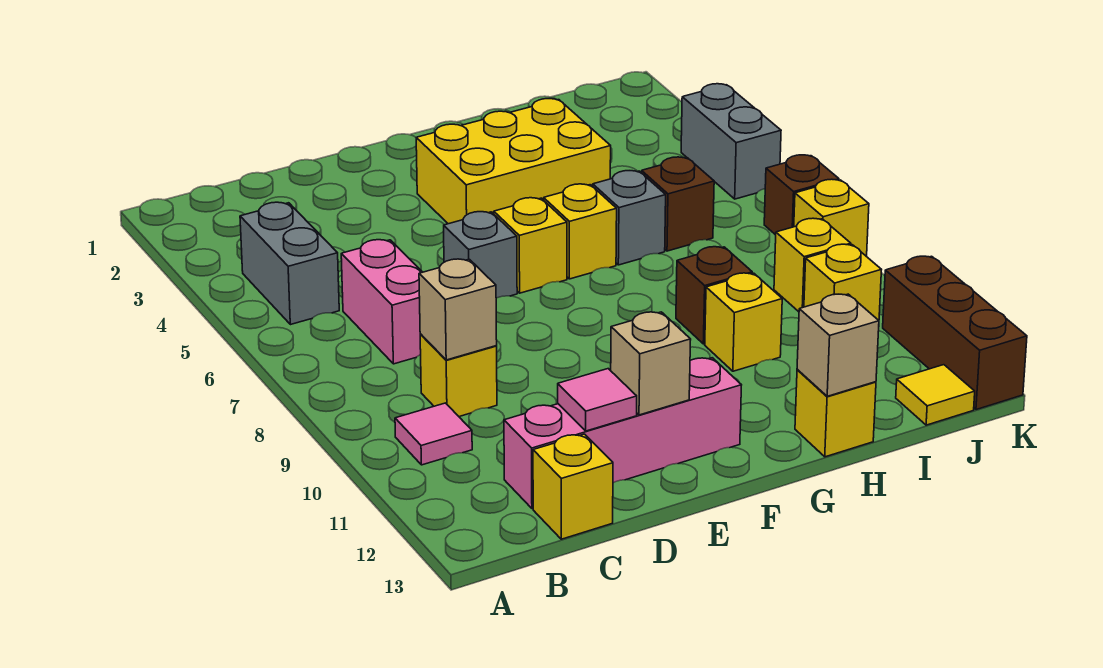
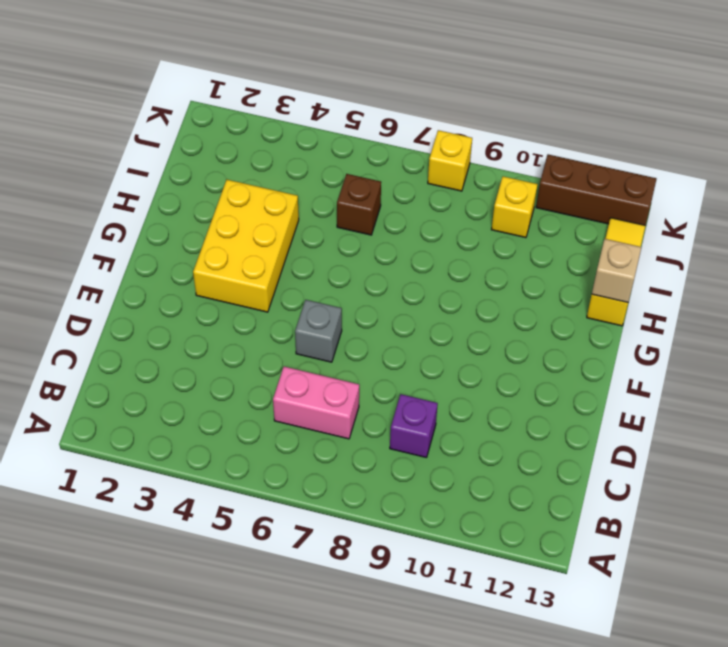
purple brick C9 level 1 -> yellow brick C9 level 1
none -> grey brick B4:B5 level 1
none -> pink tile B10 level 1
none -> pink brick C12:F12 level 1

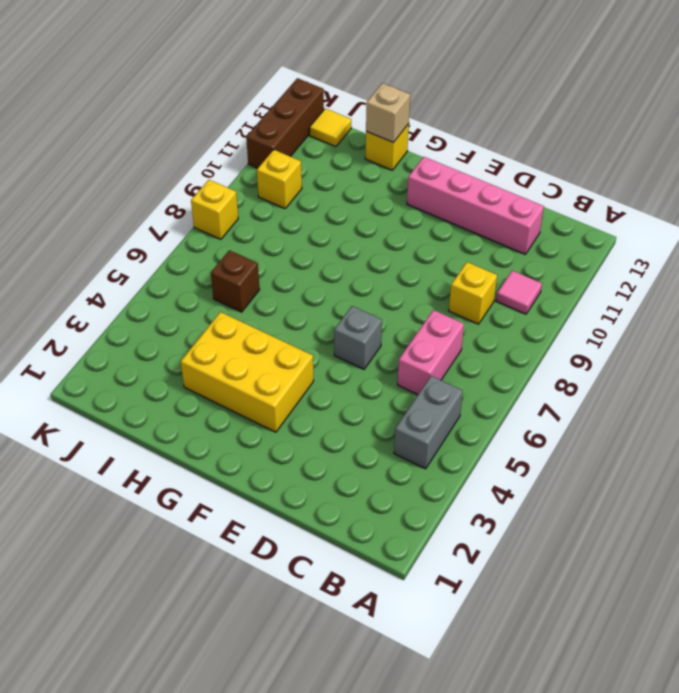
none -> yellow brick C13 level 1
none -> yellow brick F6 level 1
none -> yellow brick G6 level 1

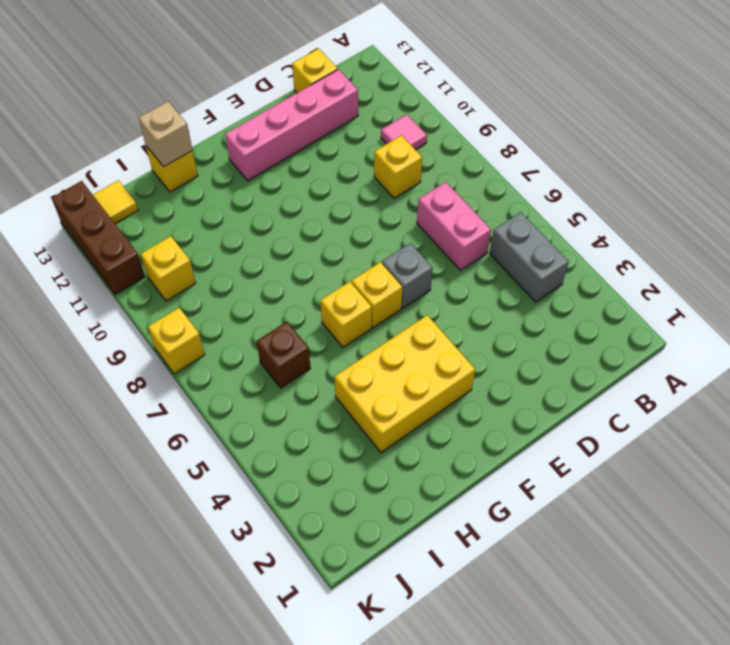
none -> grey brick H6 level 1
none -> brown brick H9 level 1
none -> yellow brick H10 level 1

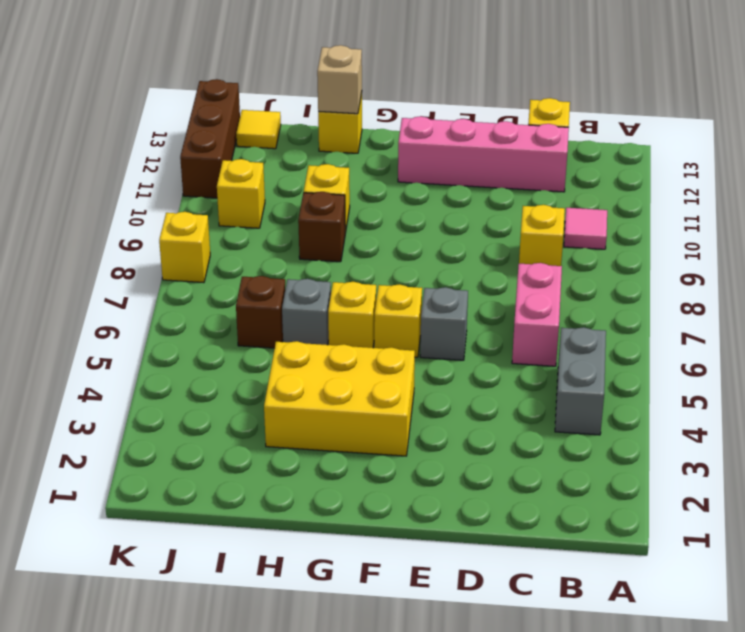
none -> yellow brick J9 level 1
none -> grey brick K4:K5 level 1
none -> brown brick K7 level 1

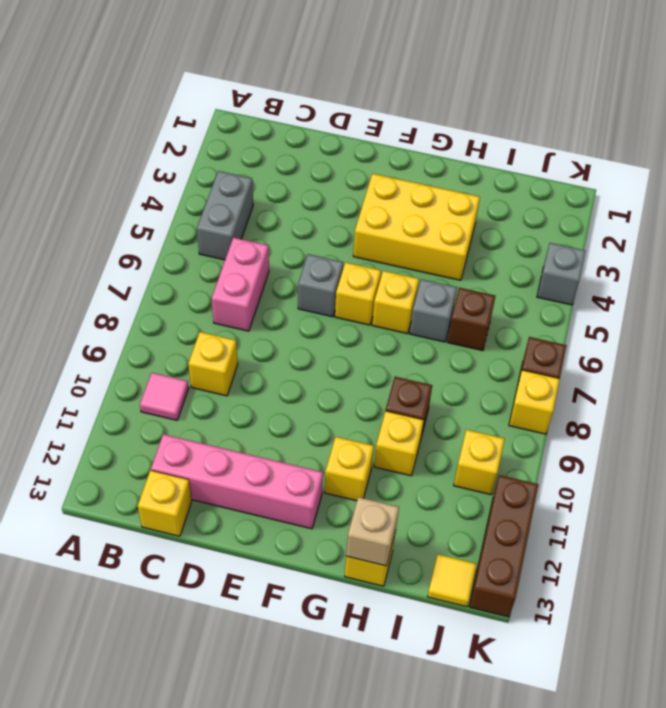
yellow brick G11 level 1 -> yellow brick J9 level 1
grey brick K4 level 1 -> grey brick K4:K5 level 1
none -> tan brick C9 level 2
none -> pink tile D12 level 2
none -> tan brick E12 level 2

